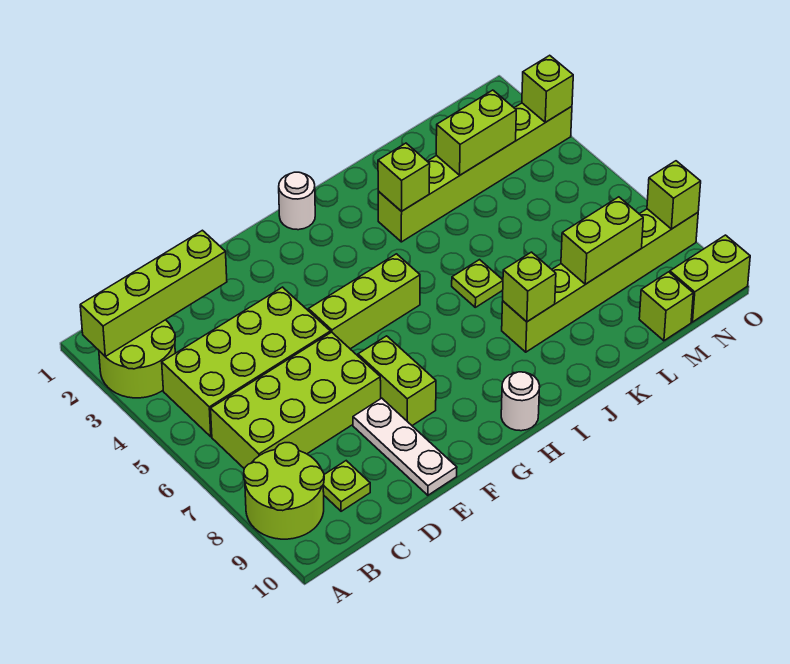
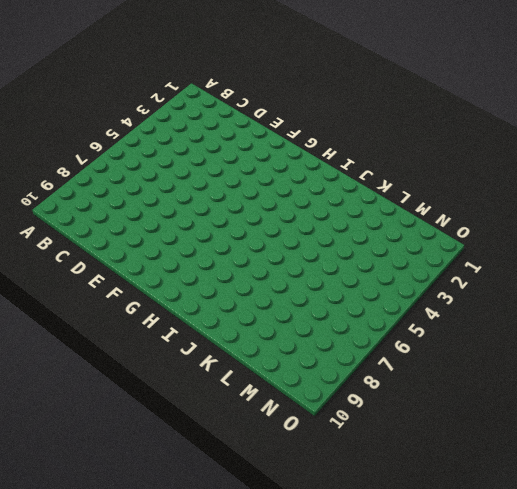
none -> lime round brick A2:B3 level 1
none -> lime round brick A8:B9 level 1
none -> lime brick B4:E5 level 1

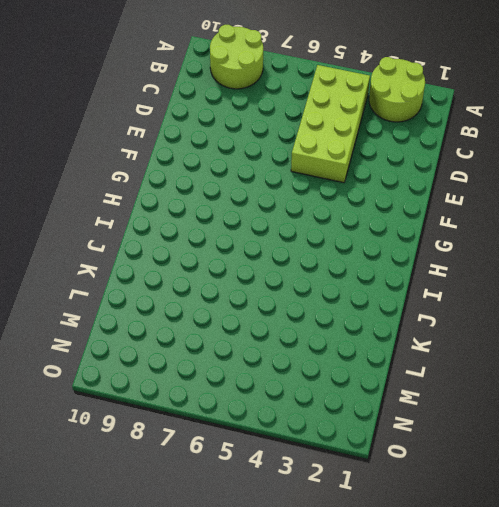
none -> lime brick B6:E7 level 1
none -> lime plate C9 level 1
none -> white plate E8:E10 level 1

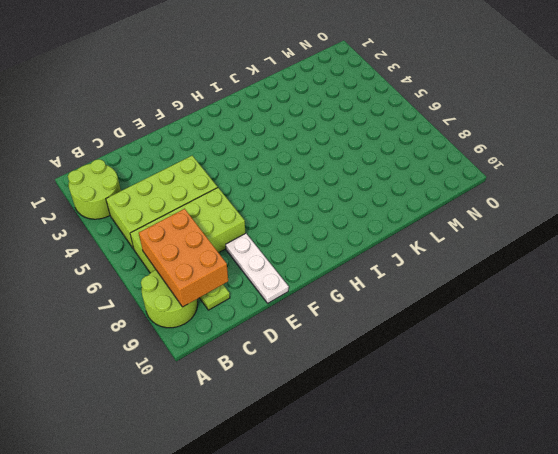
orange brick B7:C9 level 2 -> none
none -> lime brick F5:H5 level 1
none -> lime brick F7:F8 level 1
none -> white round brick H1 level 1

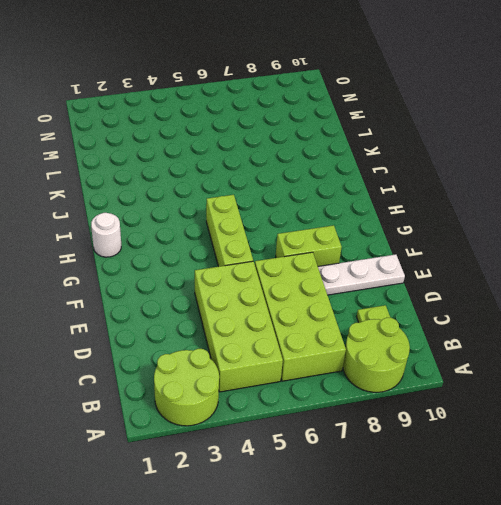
none -> white round brick H10 level 1
none -> lime brick J3:O3 level 1
none -> lime plate J6 level 1

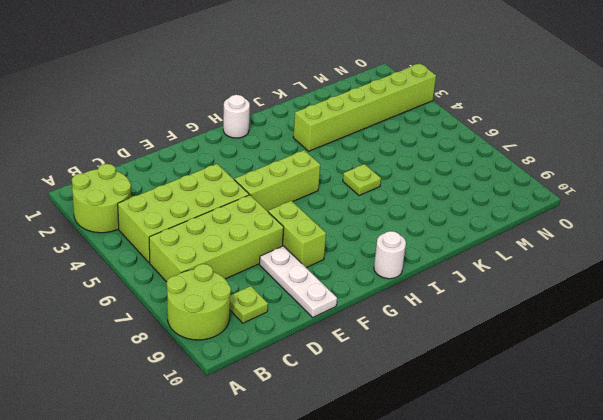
none -> lime brick J8:O8 level 1
none -> lime brick M10 level 1
none -> lime brick N10:O10 level 1

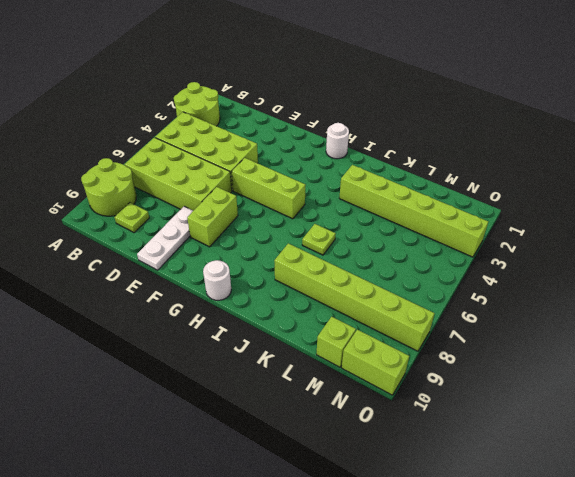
none -> lime brick A2:D2 level 2
none -> lime brick J3 level 2
none -> lime brick J8 level 2

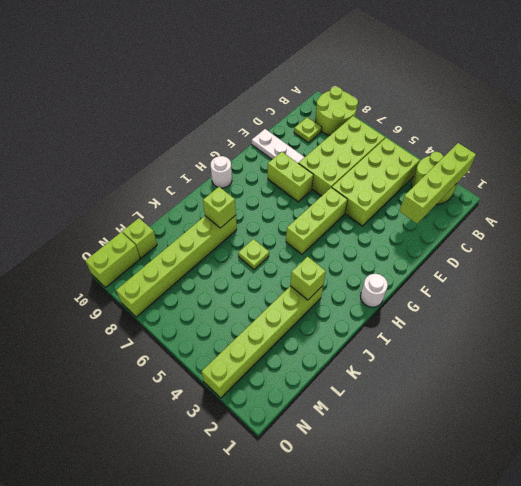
none -> lime brick L3:M3 level 2
none -> lime brick L8:M8 level 2
none -> lime brick O3 level 2

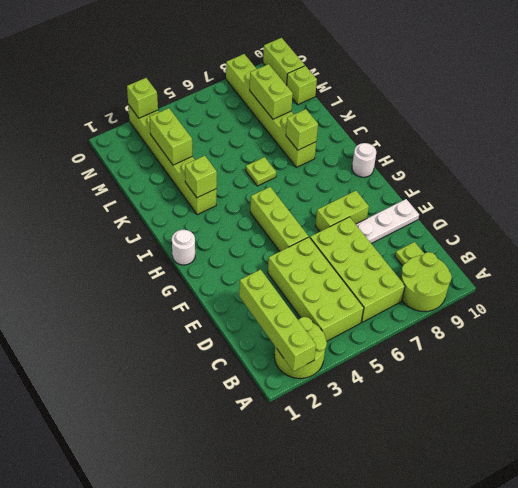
none -> lime brick O8 level 2

